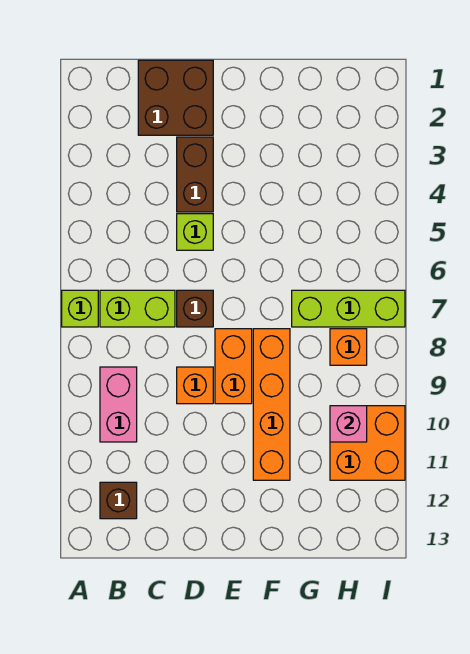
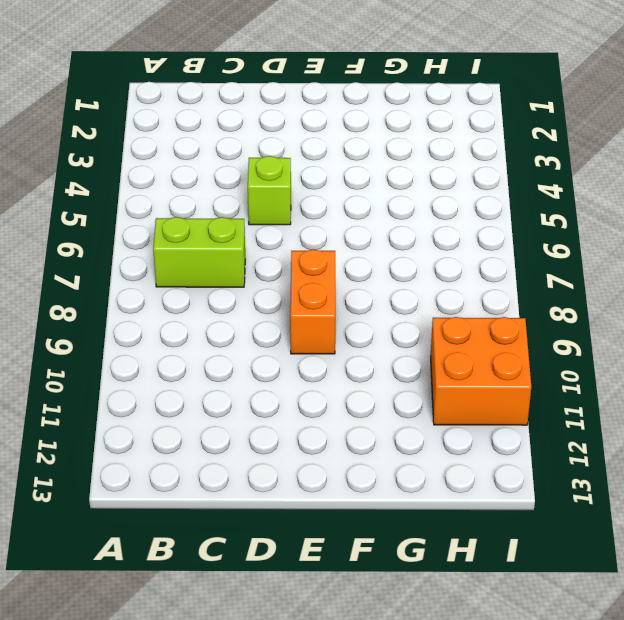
none -> lime brick A7 level 1
none -> pink brick B9:B10 level 1
none -> brown brick B12 level 1

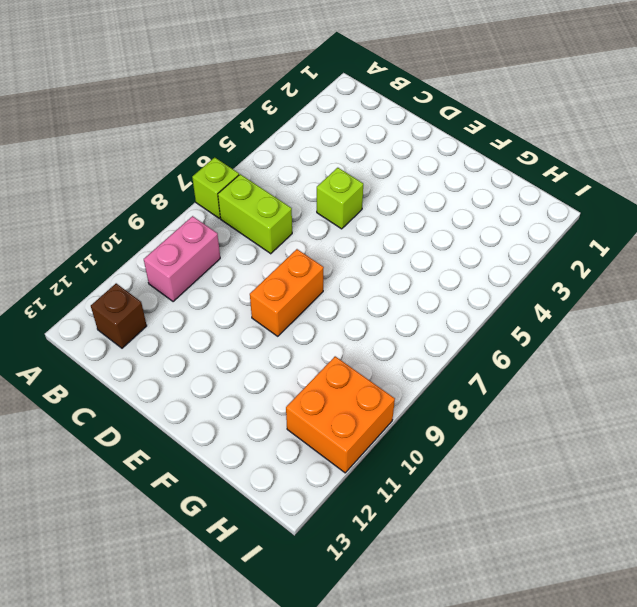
none -> brown brick C1:D2 level 1
none -> brown brick D3:D4 level 1
none -> brown brick D7 level 1

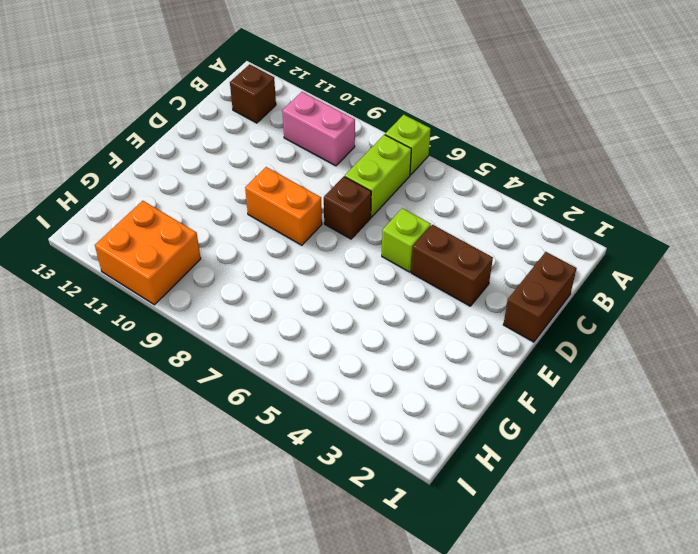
brown brick C1:D1 level 1 -> brown brick C1:D2 level 1
none -> orange brick D9 level 1
none -> orange brick F8:F11 level 1
none -> lime brick G7:I7 level 1

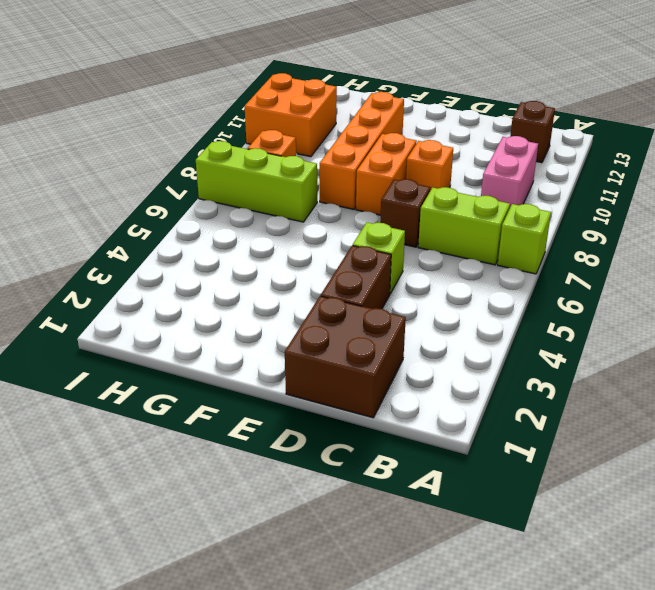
none -> pink brick H10 level 2

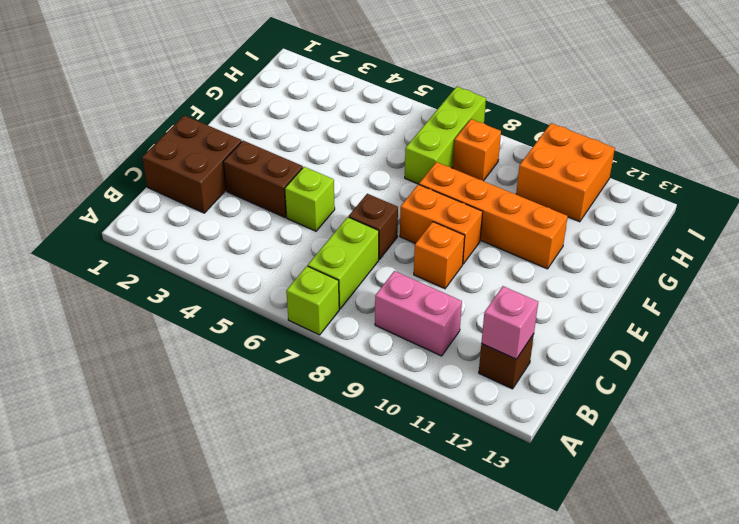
pink brick B12 level 2 -> pink brick H10 level 2

